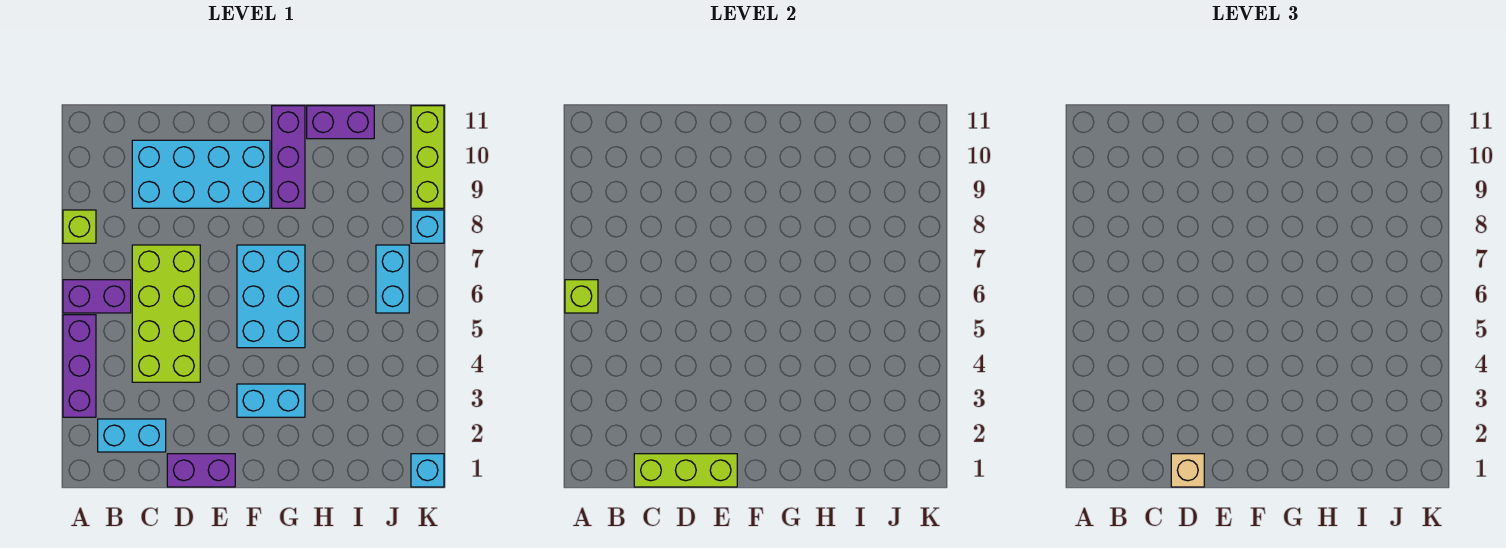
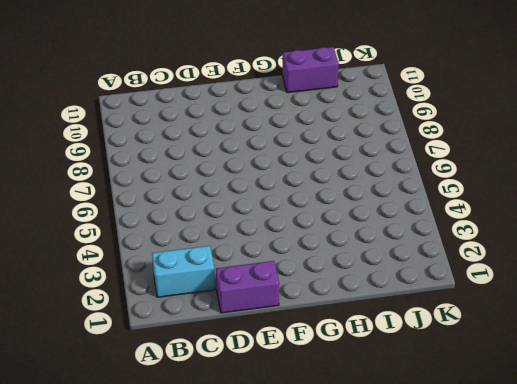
none -> purple brick A3:A5 level 1
none -> purple brick A6:B6 level 1
none -> lime brick A8 level 1

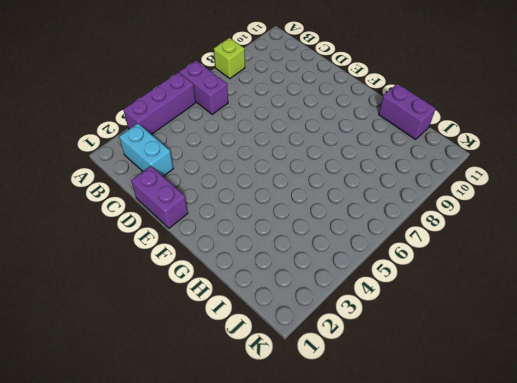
none -> lime brick C4:D7 level 1
none -> cyan brick C9:F10 level 1
none -> cyan brick F3:G3 level 1

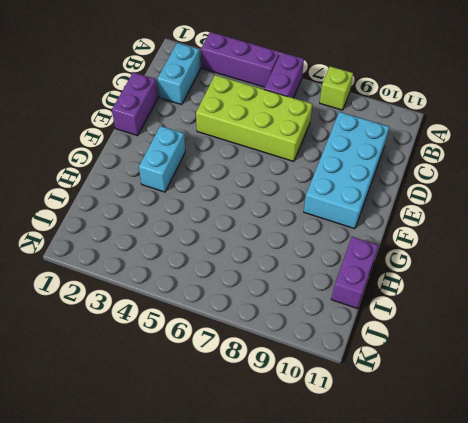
none -> cyan brick F5:G7 level 1
none -> purple brick G9:G11 level 1
none -> cyan brick J6:J7 level 1

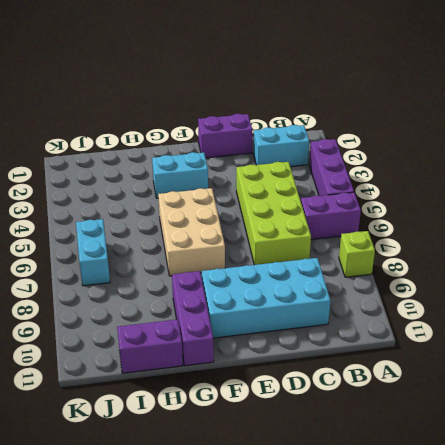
tan brick F5:G7 level 1 -> cyan brick F5:G7 level 1
none -> cyan brick K1 level 1
none -> cyan brick K8 level 1
none -> lime brick K9:K11 level 1

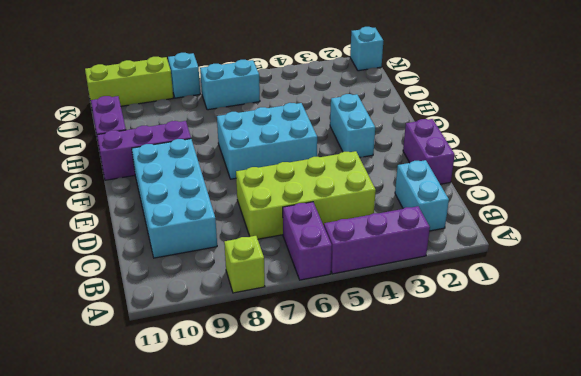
none -> lime brick A6 level 2
none -> lime brick C1:E1 level 2
none -> tan brick D1 level 3

